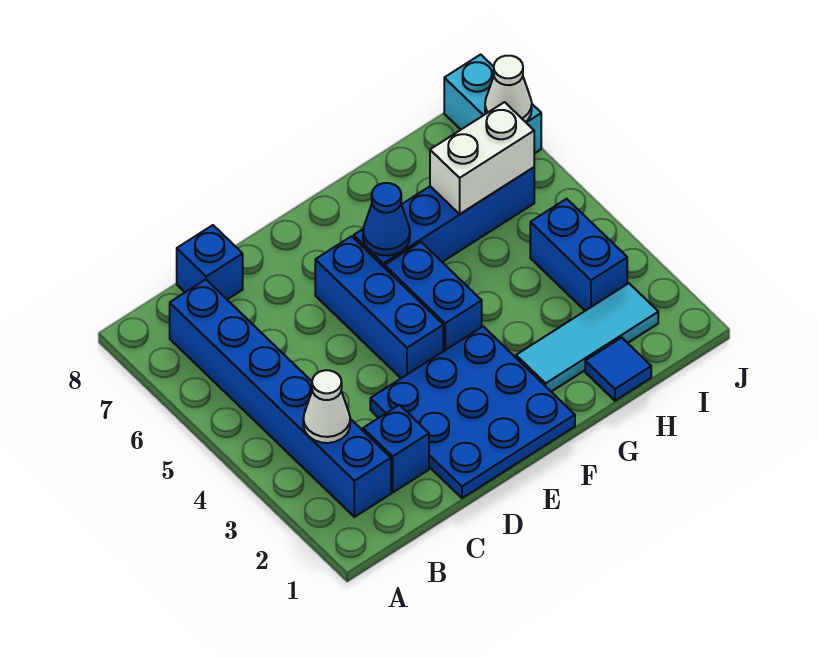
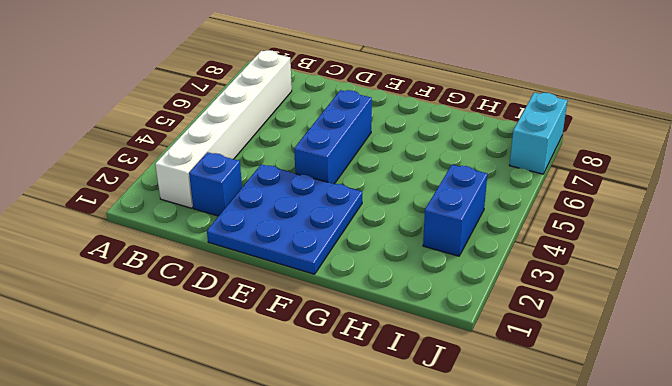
white brick B2:B7 level 1 -> blue brick B2:B7 level 1
none -> blue brick C8 level 1
none -> blue brick F4:F5 level 1
none -> blue brick F6:I6 level 1

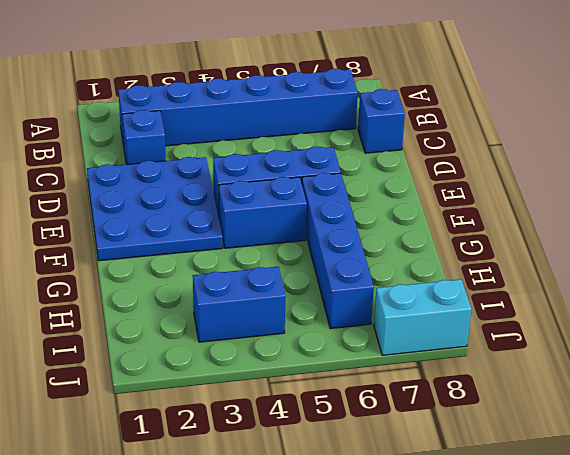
none -> cyan tile G2:I2 level 1
none -> blue tile H1 level 1
none -> white cone B3 level 2

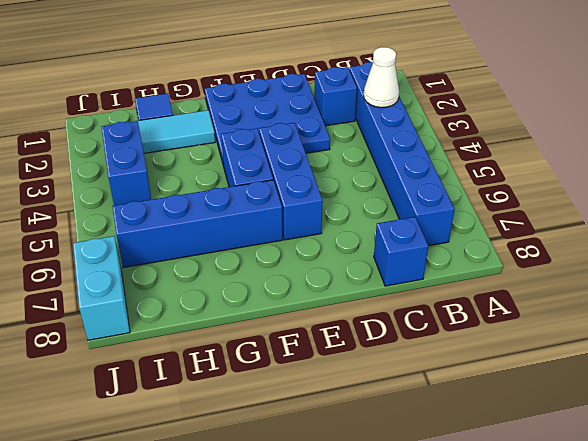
none -> blue cone F6 level 2
none -> white brick H6:I6 level 2
none -> white cone J7 level 2

